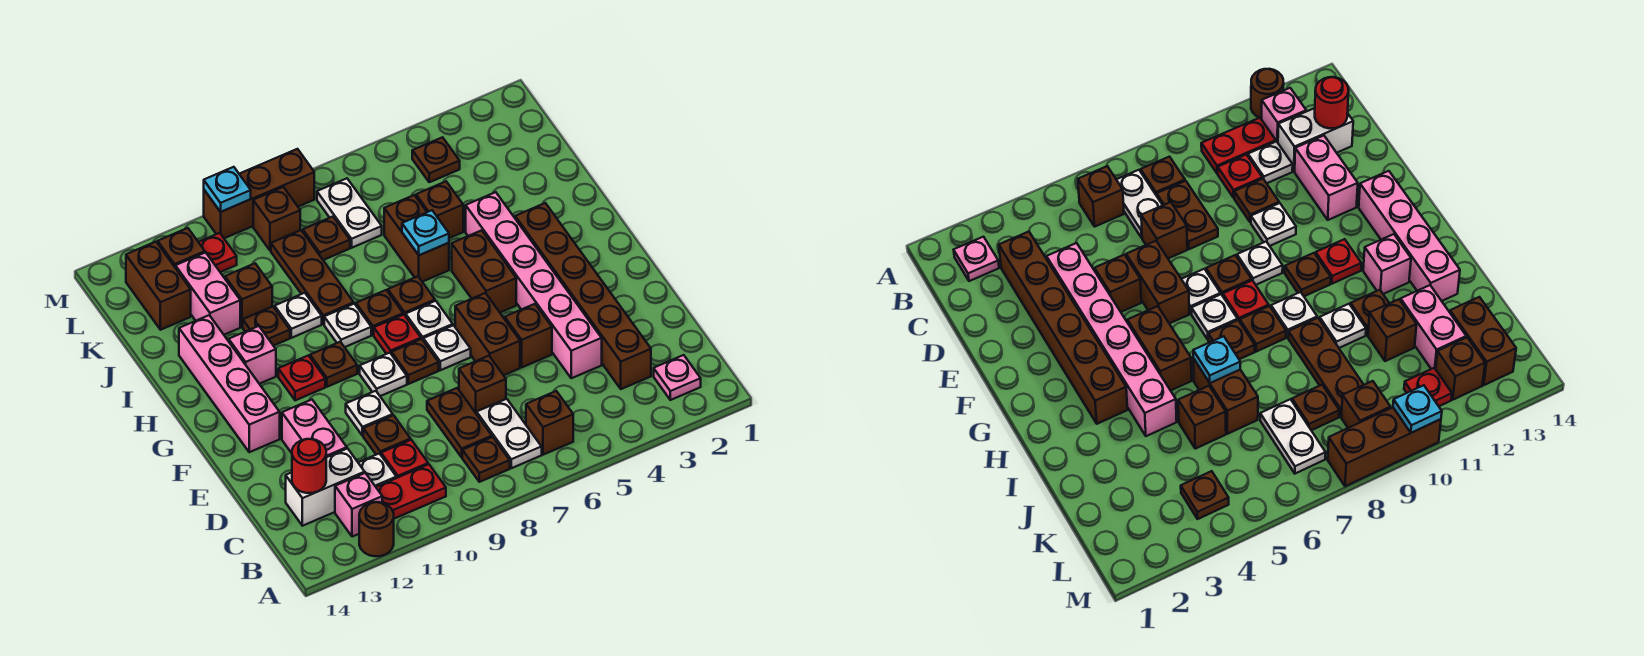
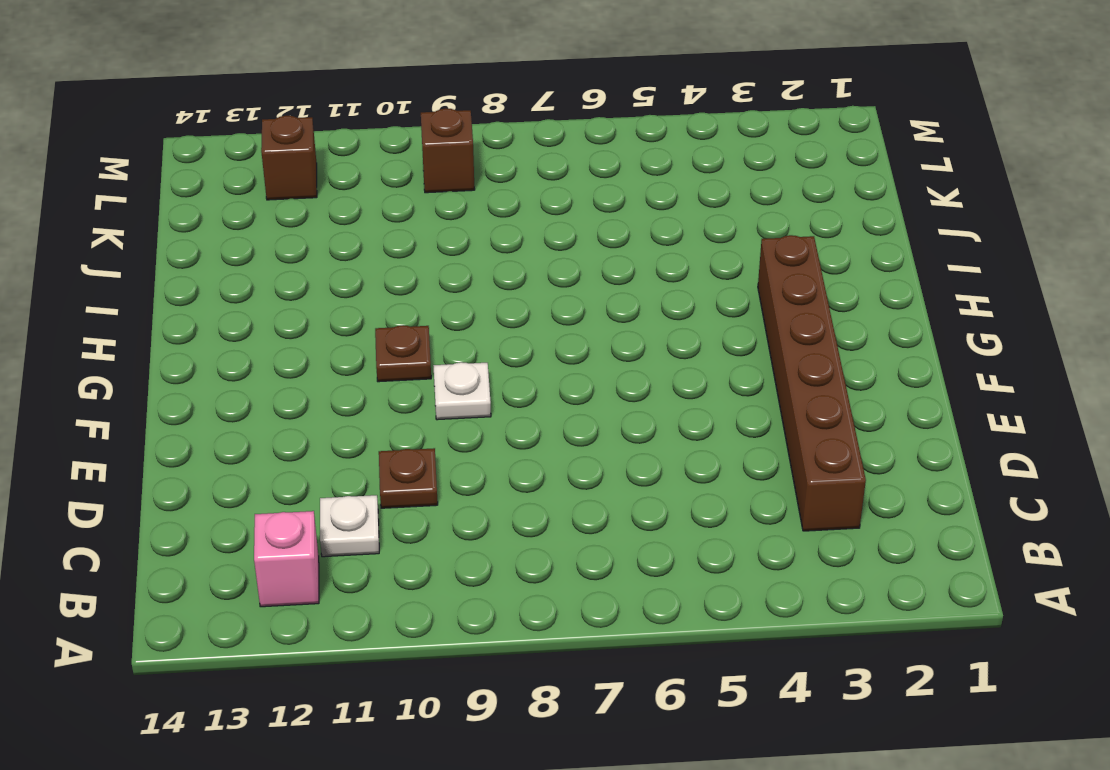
none -> brown round brick A12 level 1
none -> pink plate B2 level 1
none -> brown brick B6 level 1
none -> white plate B7:C7 level 1

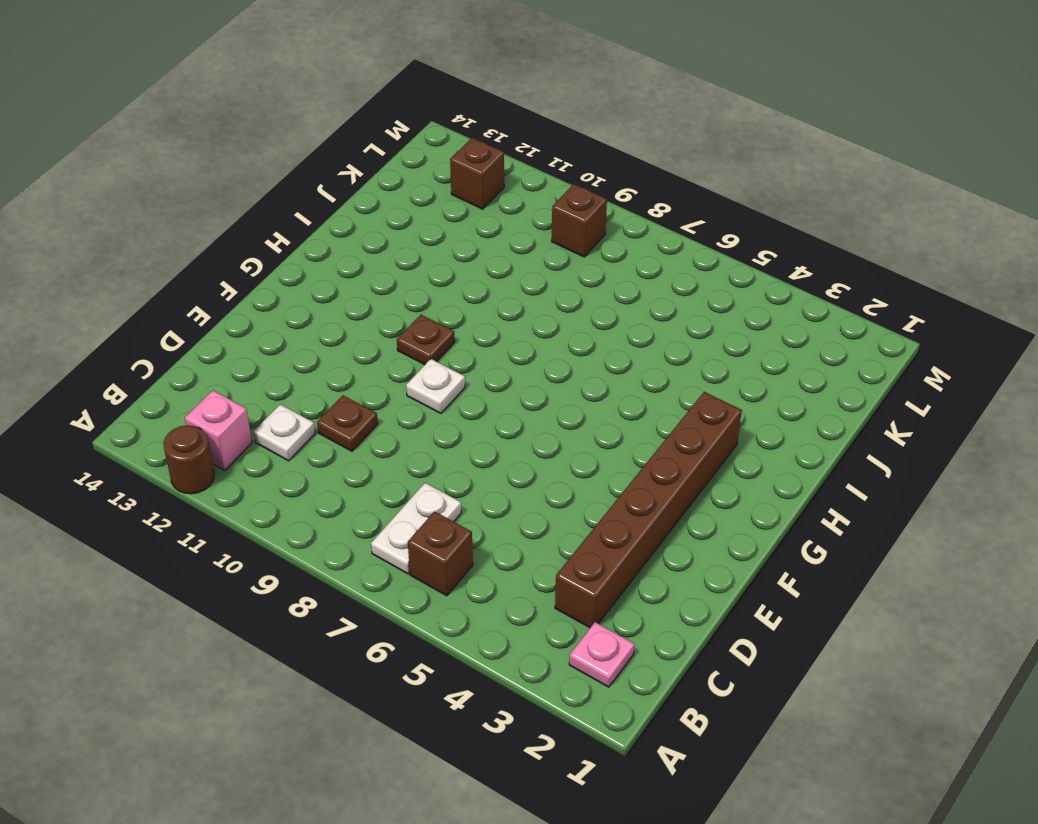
none -> brown plate B8 level 1
none -> red plate B10:B11 level 1
none -> brown plate C8:D8 level 1
none -> red plate C10 level 1

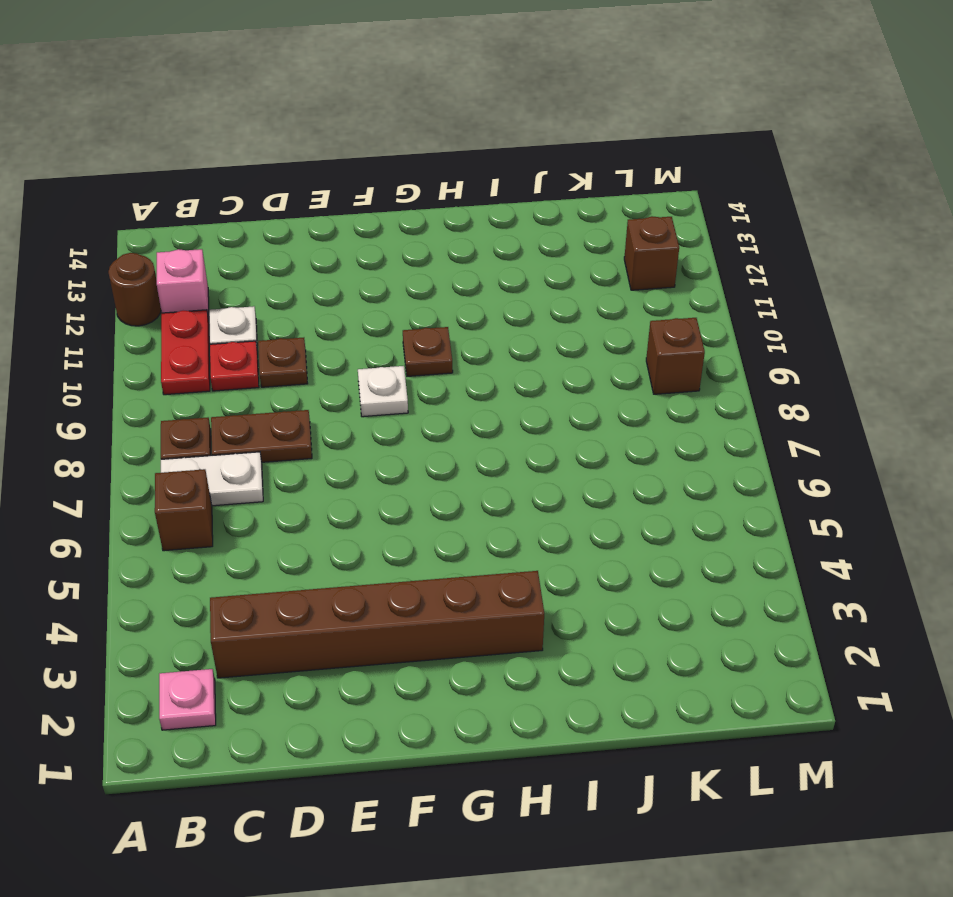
none -> white brick C12:C13 level 1
none -> pink brick D4:I4 level 1
none -> brown brick D7 level 1
none -> pink brick D12:E12 level 1

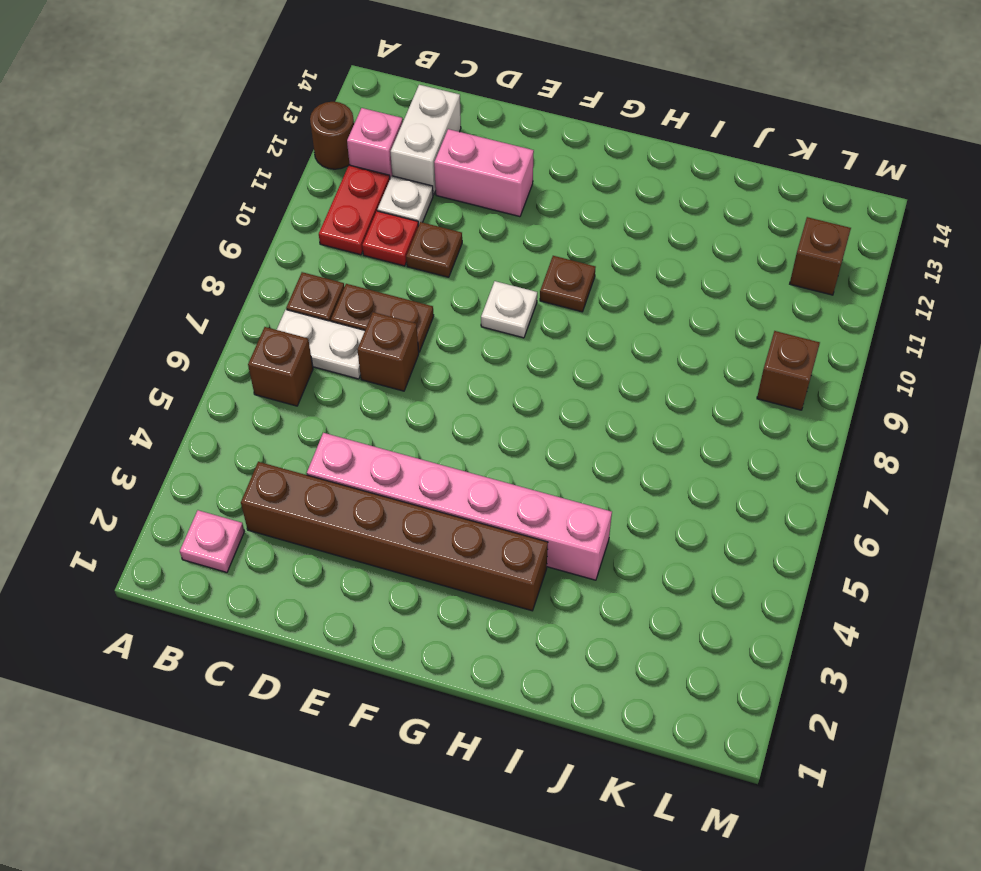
none -> brown brick E5 level 1
none -> brown brick E6:F6 level 1
none -> white plate E10 level 1
none -> white plate F7 level 1

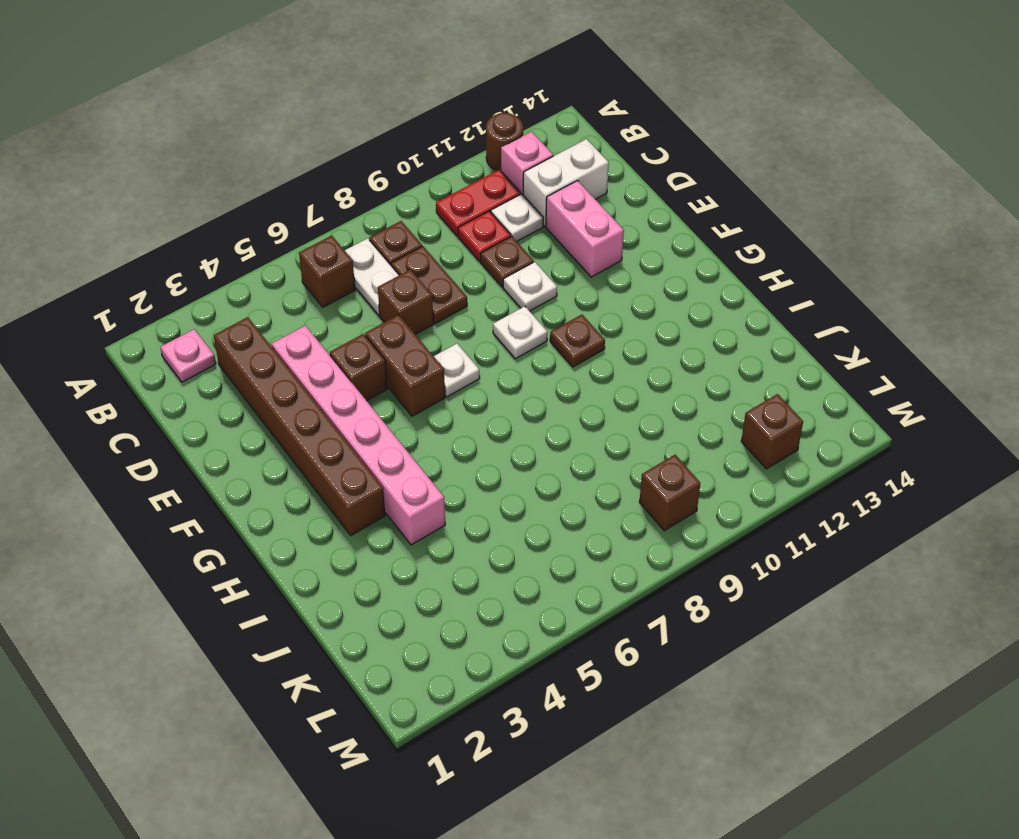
none -> brown plate F8 level 1
none -> pink brick F13:I13 level 1
none -> brown brick G5:H5 level 1
none -> white plate G7 level 1

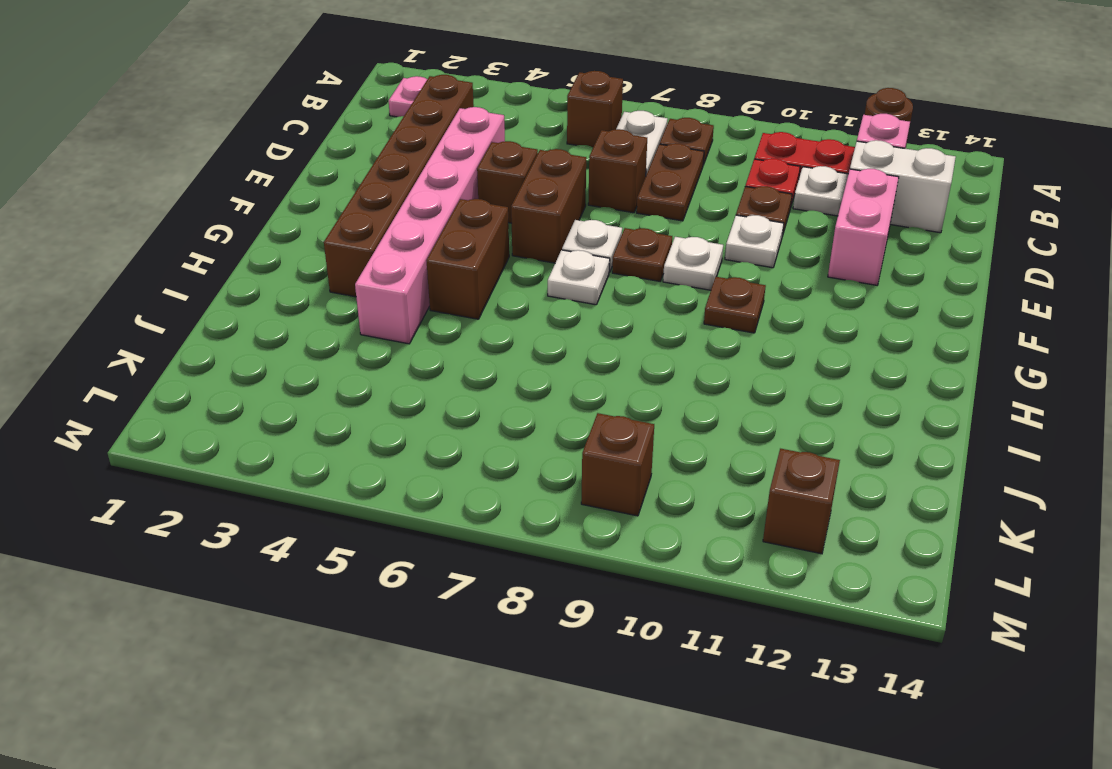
none -> pink brick F13:I13 level 1
none -> red plate G8 level 1
none -> red plate G11 level 1
none -> brown plate H7 level 1

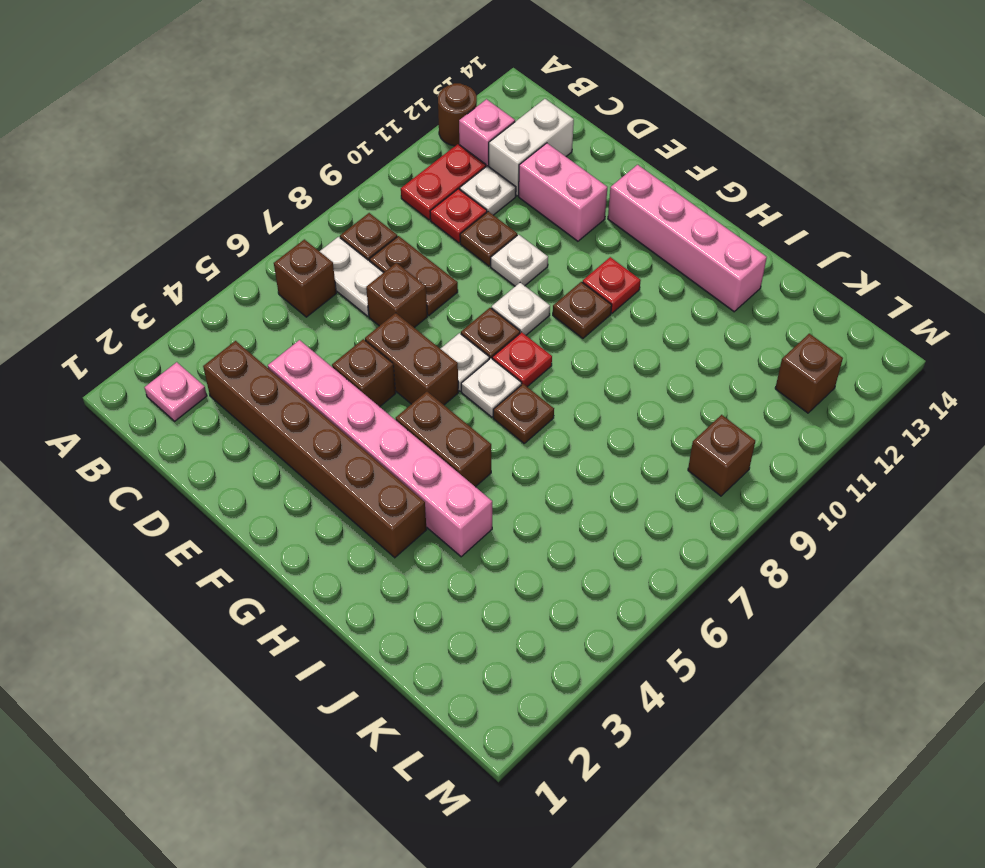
none -> brown plate H8 level 1
none -> white plate H9 level 1
none -> pink brick H12 level 1
none -> brown brick I6:J6 level 1

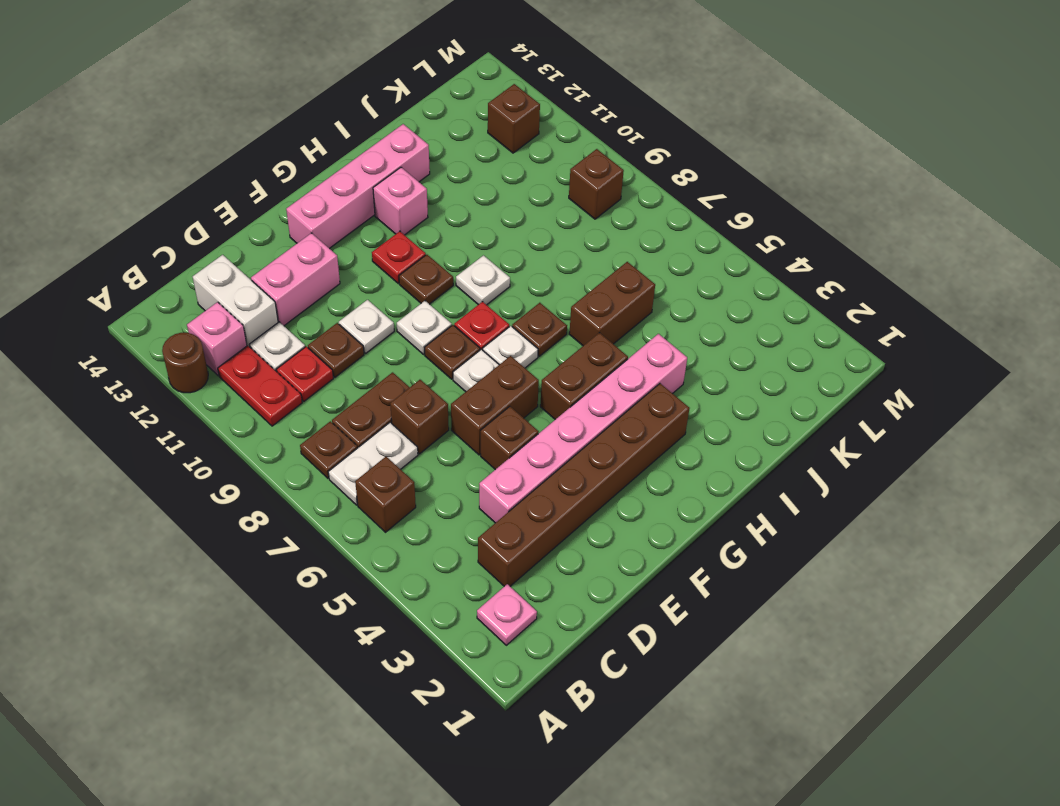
none -> brown plate H8 level 1
none -> brown plate I9:K9 level 1
none -> white plate I10 level 1
none -> brown plate I11 level 1

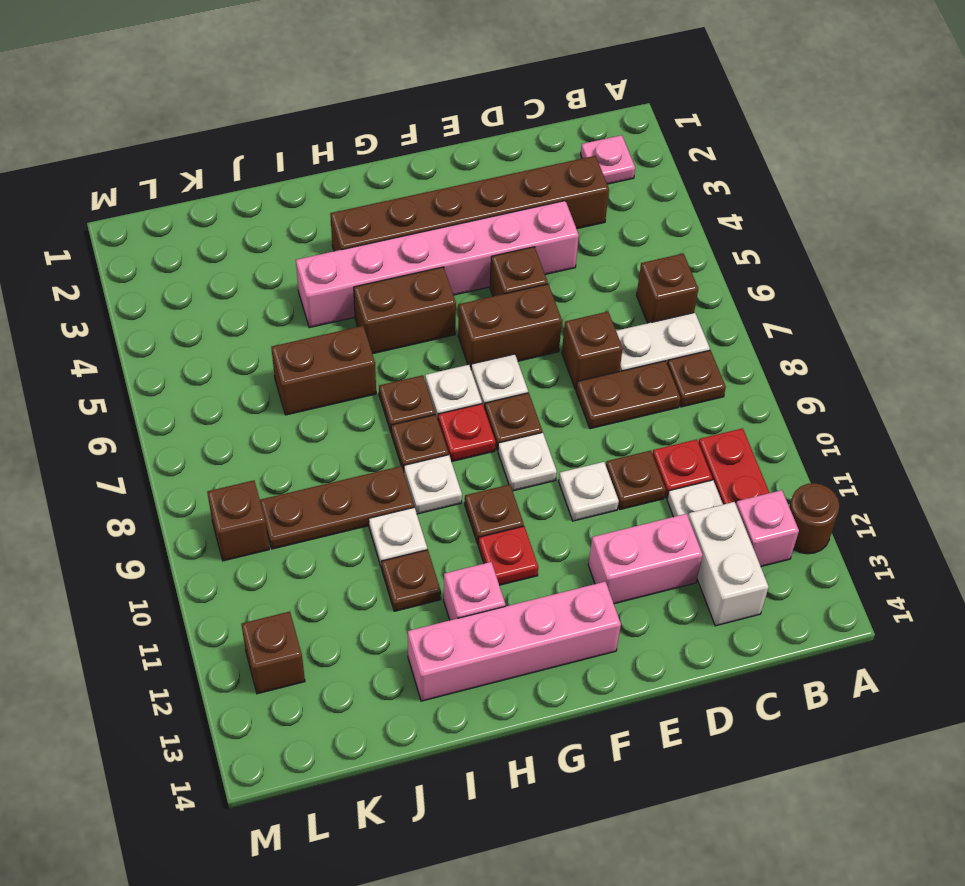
none -> brown brick J5 level 1
none -> brown brick J11 level 1
none -> pink brick J12:K12 level 1
none -> white plate K7:L7 level 1

